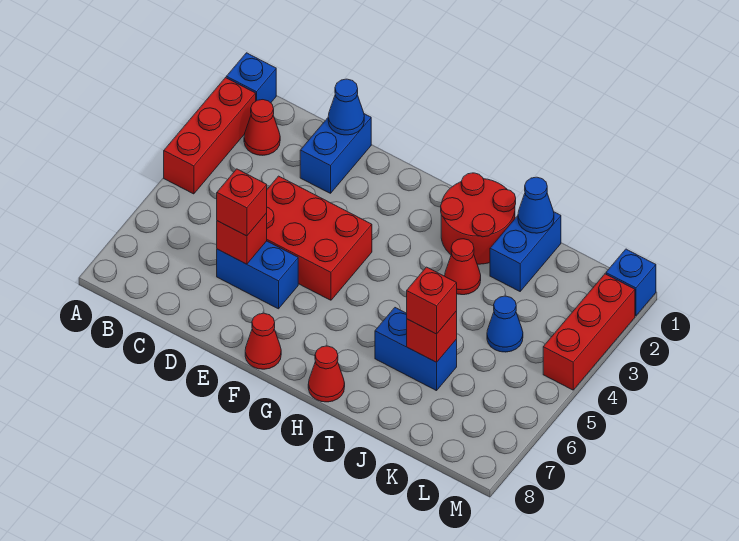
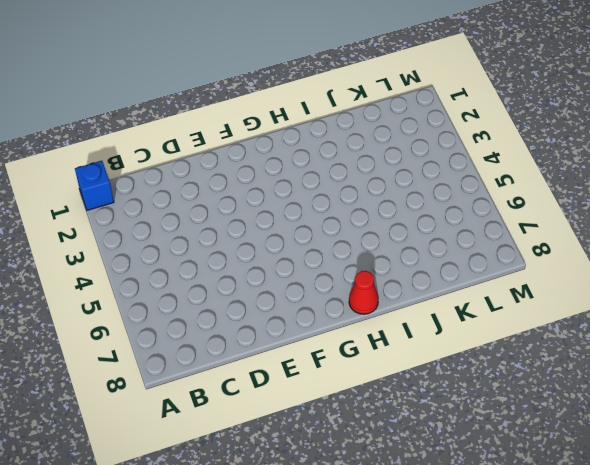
none -> red brick A2:A4 level 1
none -> red cone B2 level 1
none -> blue brick D1:D2 level 1

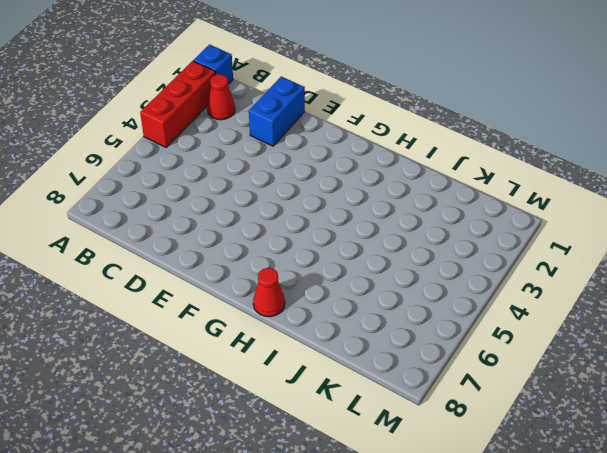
none -> red brick D4:F5 level 1
none -> blue brick D6:E6 level 1
none -> red cone F8 level 1

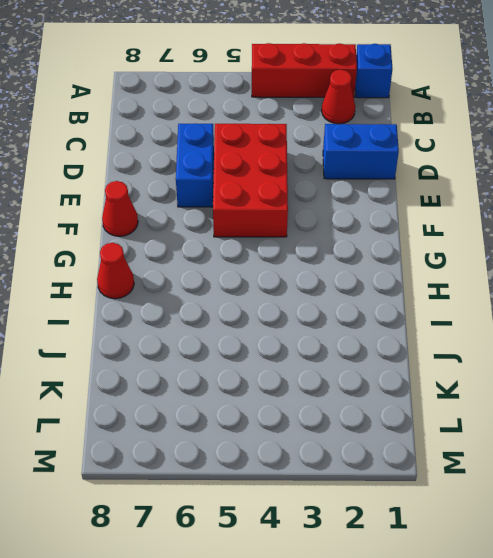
none -> red round brick H1:I2 level 1
none -> red cone I3 level 1
none -> blue brick I6:J6 level 1

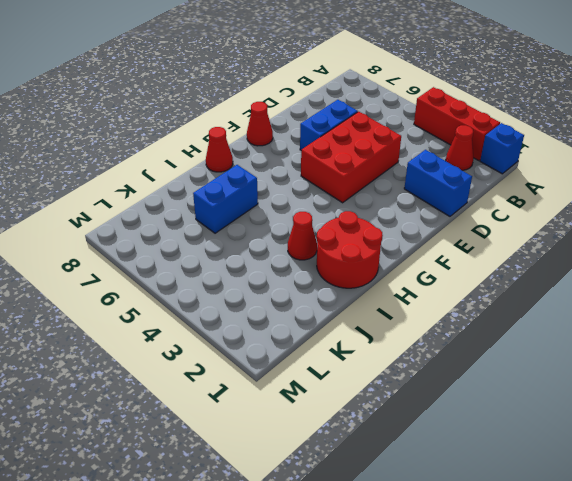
none -> blue brick J1:J2 level 1
none -> blue cone K4 level 1
none -> blue brick M1 level 1

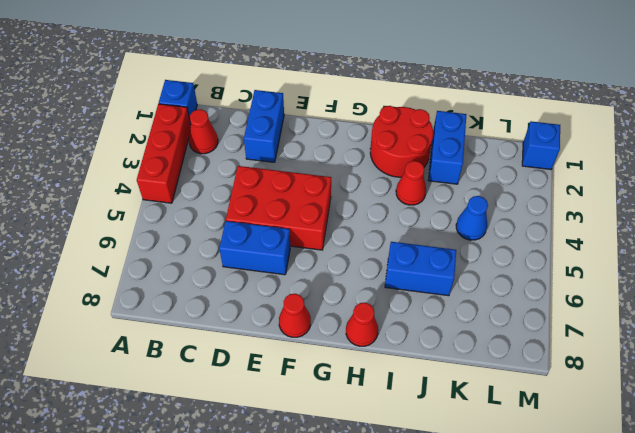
none -> red brick M2:M4 level 1
none -> blue cone D1 level 2
none -> red brick D6 level 2

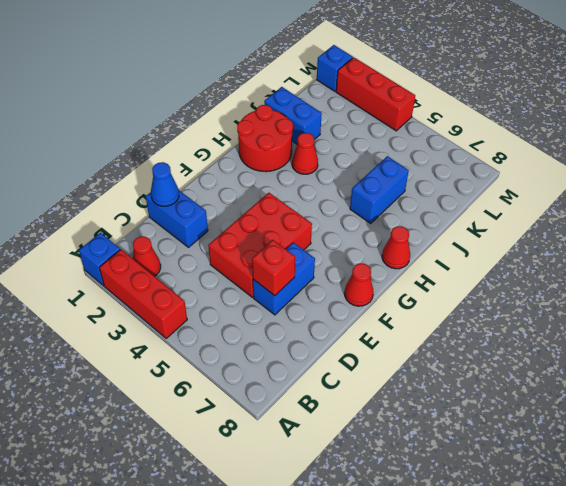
none -> blue cone K4 level 1
none -> blue cone J1 level 2
none -> red brick J6 level 2

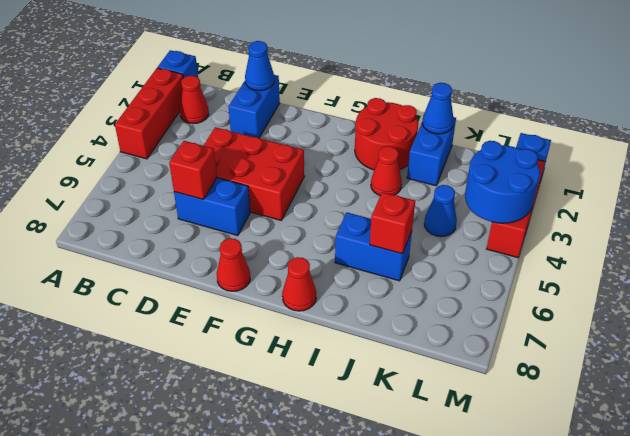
blue round brick L3:M4 level 2 -> none
none -> red brick D6 level 3
none -> red brick J6 level 3

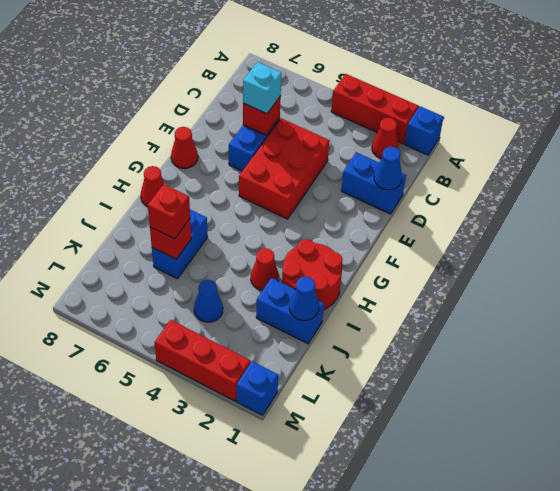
cyan brick D6 level 3 -> red brick D6 level 3

